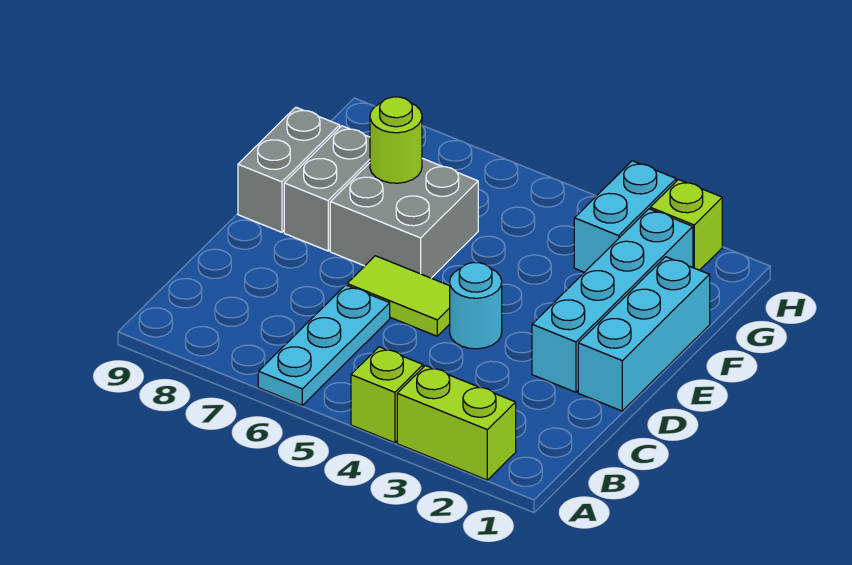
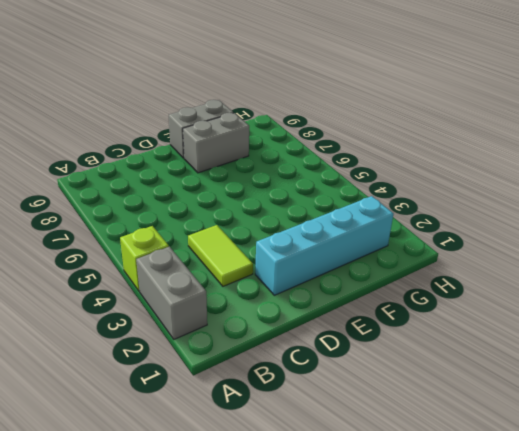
grey brick A2:A3 level 1 -> lime brick A2:A3 level 1
lime tile C3:C4 level 1 -> lime tile D5:D6 level 1
none -> cyan plate A6:C6 level 1
none -> cyan brick D1:F1 level 1
none -> cyan round brick D4 level 1

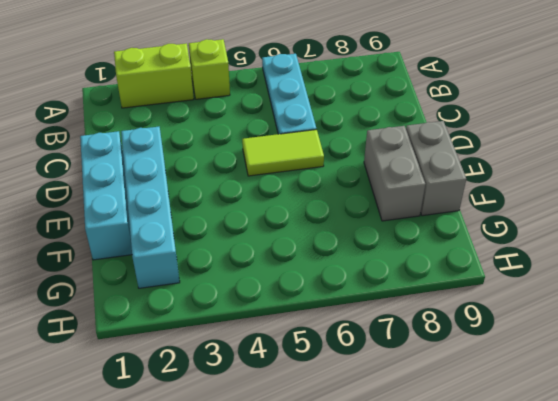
none -> cyan round brick D4 level 1
none -> grey brick E6:F7 level 1
none -> cyan brick G3:H3 level 1

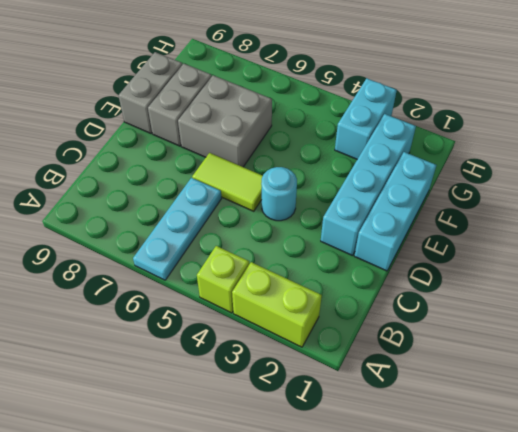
none -> lime brick H2 level 1
none -> lime round brick F7 level 2

